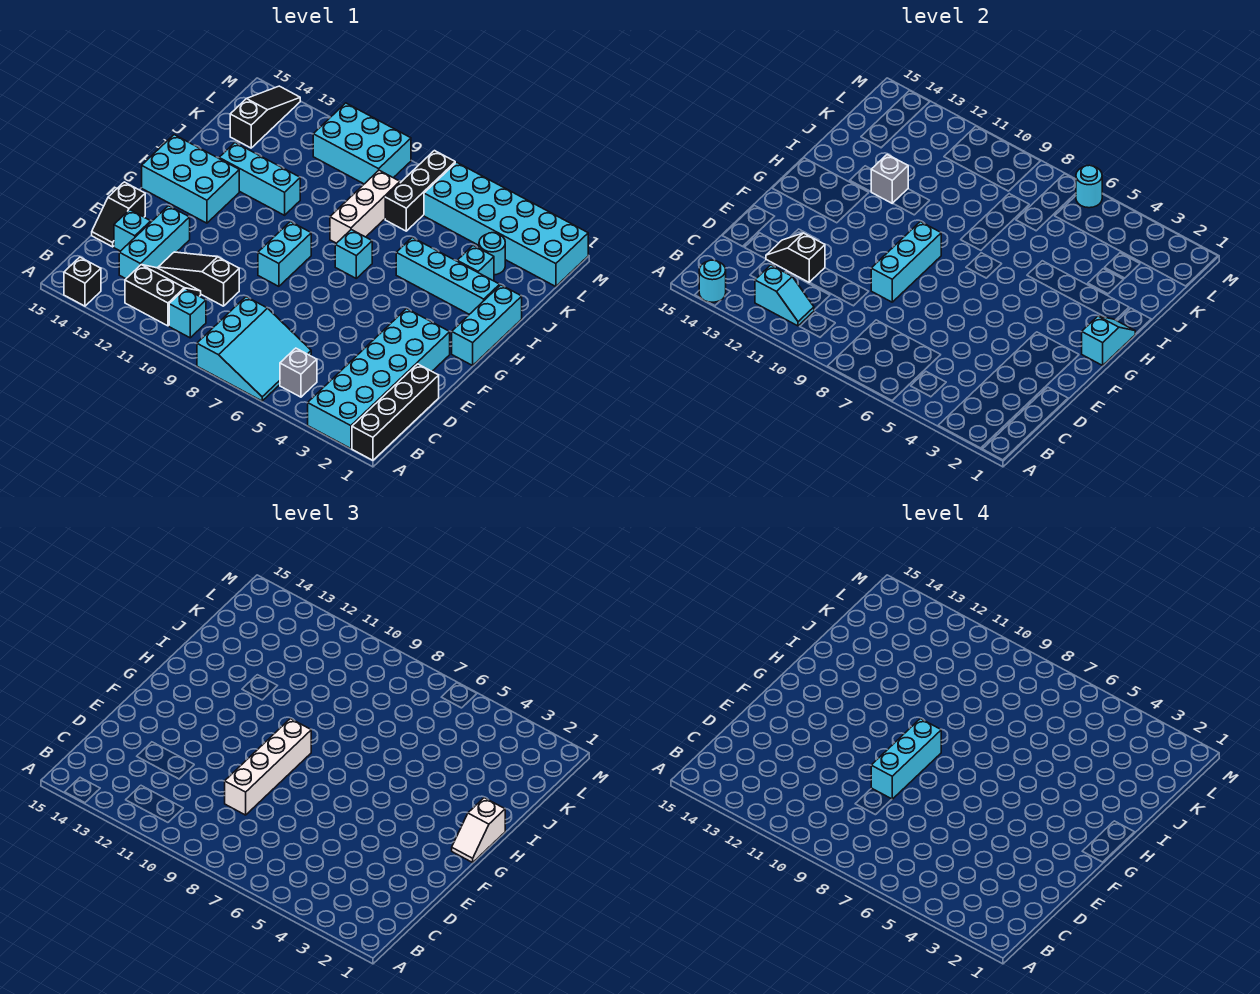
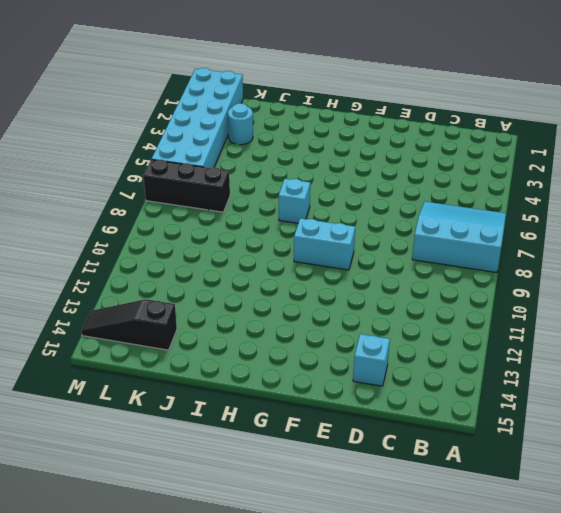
none -> black brick A1:D1 level 1
none -> cyan brick A2:F3 level 1
none -> black brick A14 level 1
none -> grey brick B5 level 1

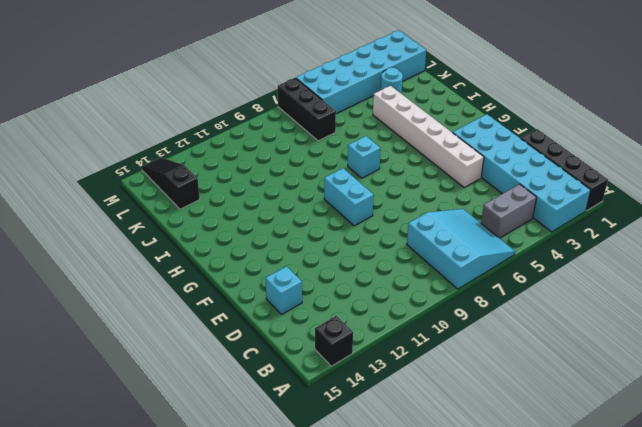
grey brick B4:B5 level 1 -> grey brick B5 level 1
white brick E4:J4 level 1 -> cyan brick I2:I5 level 1
none -> cyan brick B10 level 1
none -> black slope B11:C12 level 1 top B
none -> cyan brick C13:E13 level 1
none -> black slope D10:D12 level 1 top 10

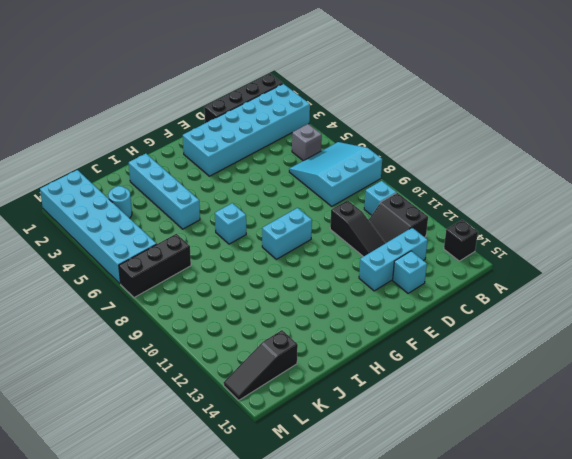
none -> black slope D15:E15 level 1 top E
none -> cyan brick G1:I1 level 1
none -> cyan brick G13:H15 level 1
none -> white brick I8:K8 level 1

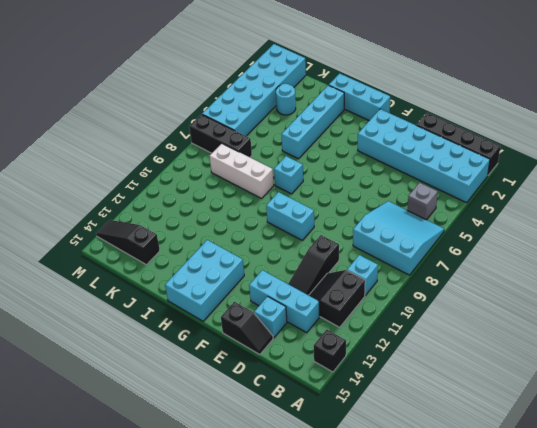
none -> cyan brick I11:I13 level 1
none -> cyan brick J3 level 1
none -> cyan brick L9:M11 level 1
none -> cyan round brick A14 level 2

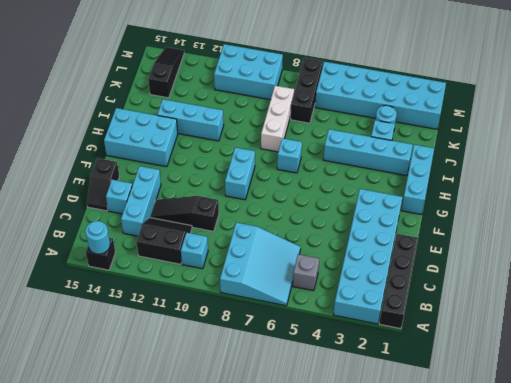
none -> cyan slope B11:B12 level 2 top 12
none -> black slope D12:D13 level 2 top 12
none -> cyan brick E9:G9 level 2
none -> cyan slope G1:H1 level 2 top G

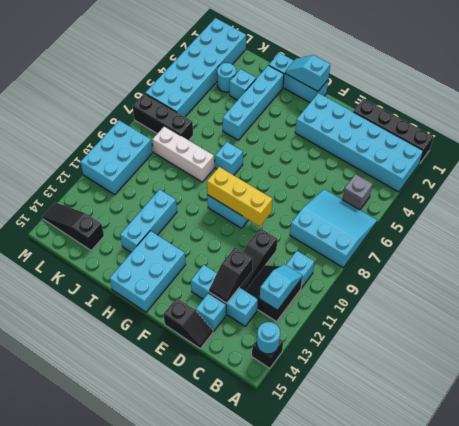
yellow brick E9:G9 level 2 -> cyan brick E9:G9 level 2
none -> grey brick I12 level 2
none -> cyan round brick M6 level 2
none -> white brick D9:G9 level 3
none -> white slope G1:H1 level 3 top H

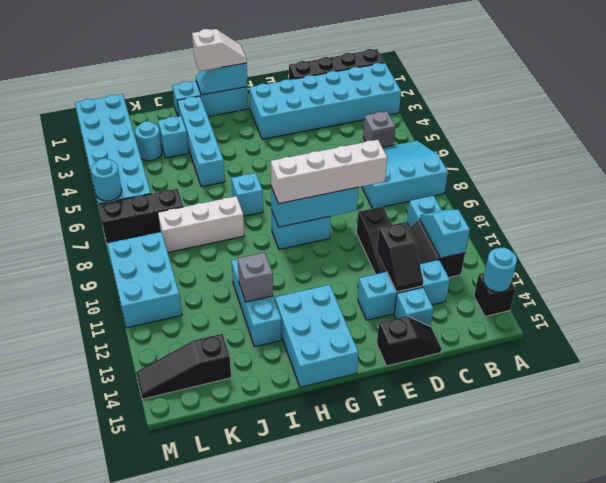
none -> cyan brick E9:G9 level 4

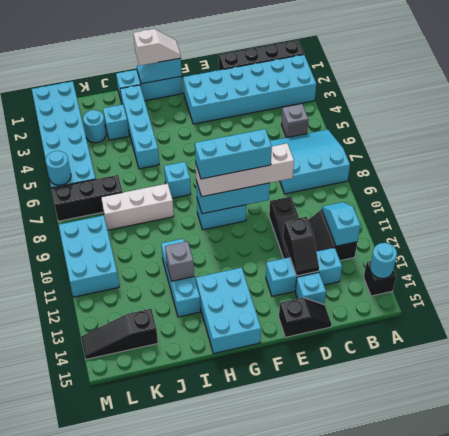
none -> cyan brick B10 level 1

